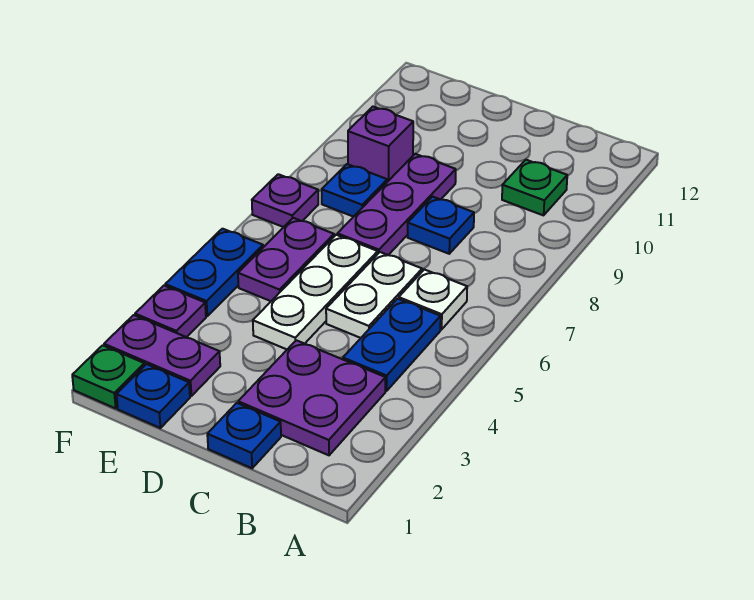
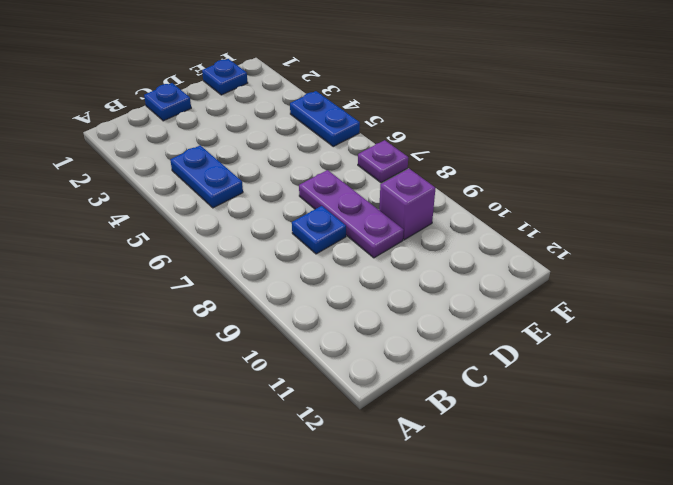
none -> purple plate B2:C3 level 1
none -> white plate B6 level 1
none -> green plate B10 level 1

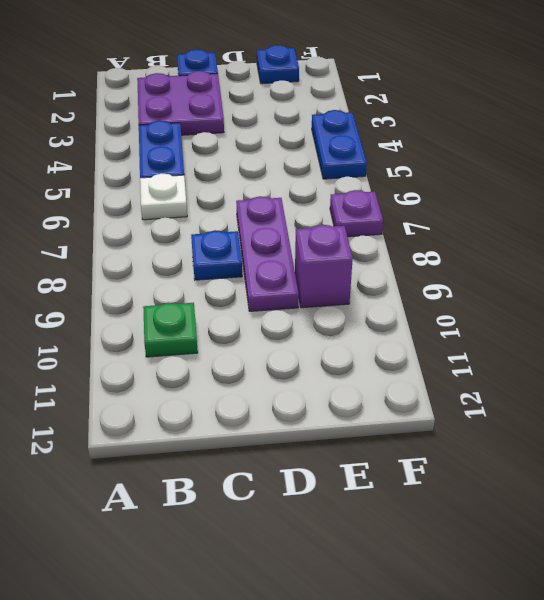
none -> white plate C5:C6 level 1
none -> white plate D4:D6 level 1
none -> purple plate E2:F2 level 1

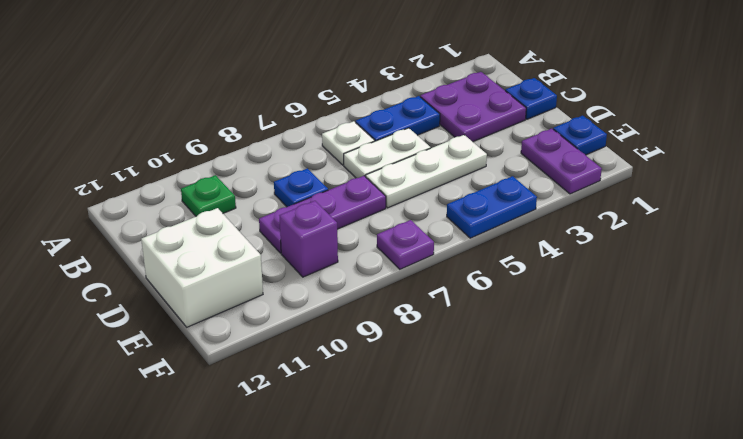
white brick D11:E12 level 1 -> none
none -> purple plate E5:E6 level 1
none -> blue plate E8 level 1
none -> green plate F1 level 1

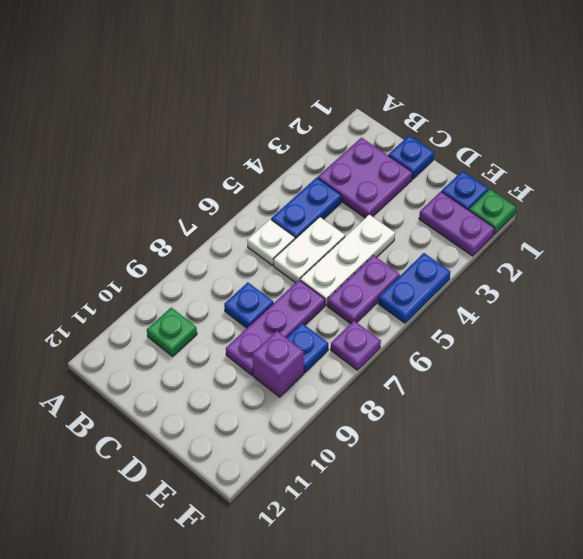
none -> purple plate F3 level 1

